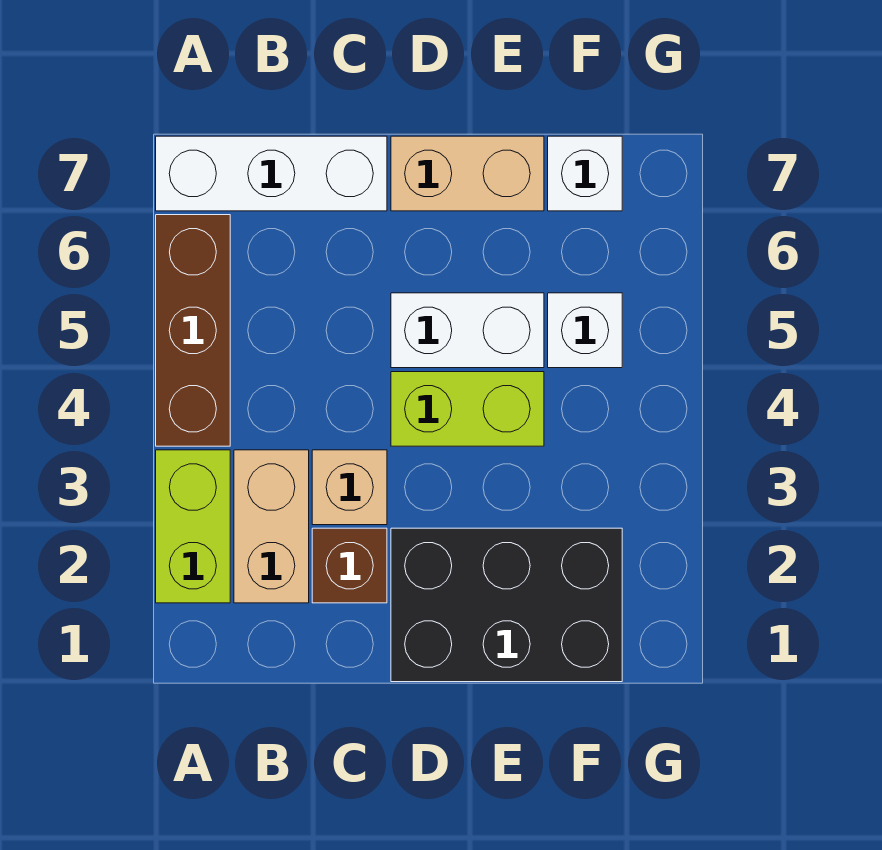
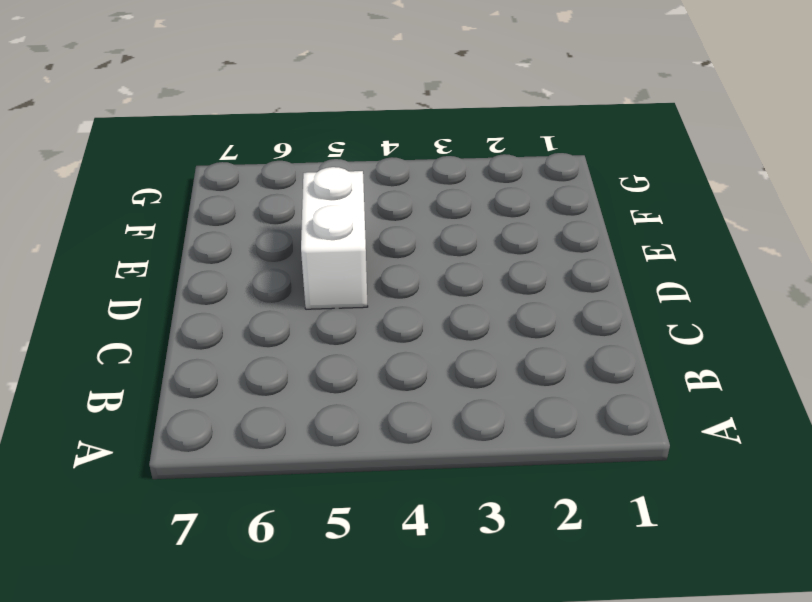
none -> lime brick A2:A3 level 1
none -> brown brick A4:A6 level 1
none -> white brick A7:C7 level 1

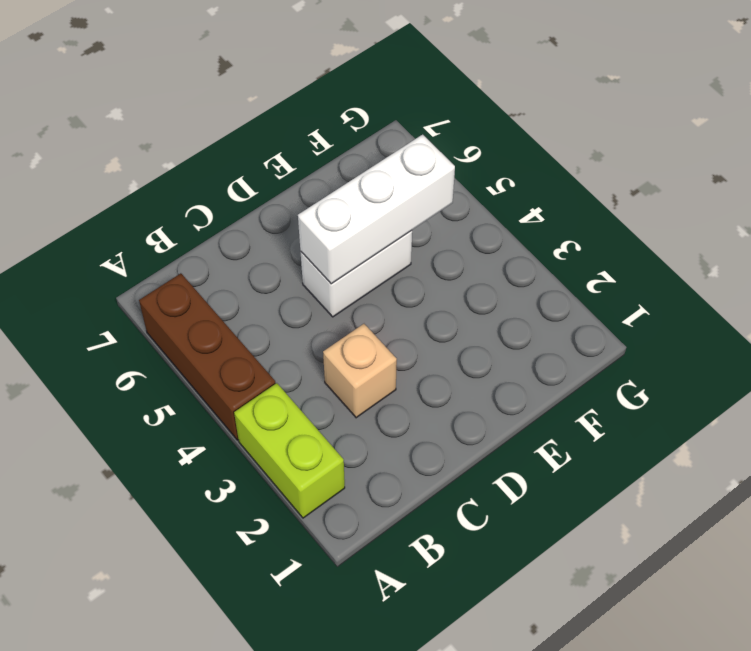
white brick D5:F5 level 2 -> white brick A7:C7 level 1
none -> tan brick B2:B3 level 1
none -> brown brick C2 level 1
none -> black brick D1:F2 level 1

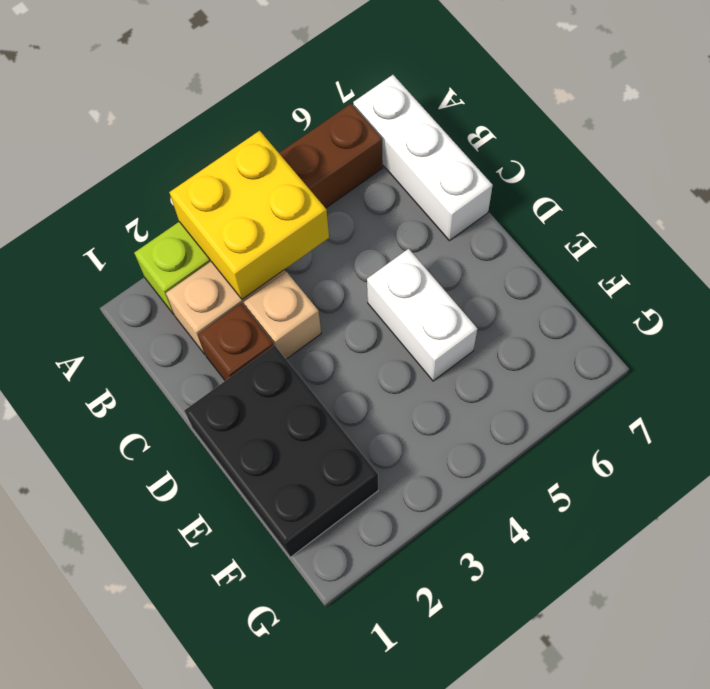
yellow brick A3:B4 level 2 -> none
none -> lime brick D4:E4 level 1
none -> tan brick D7:E7 level 1
none -> white brick F5 level 1

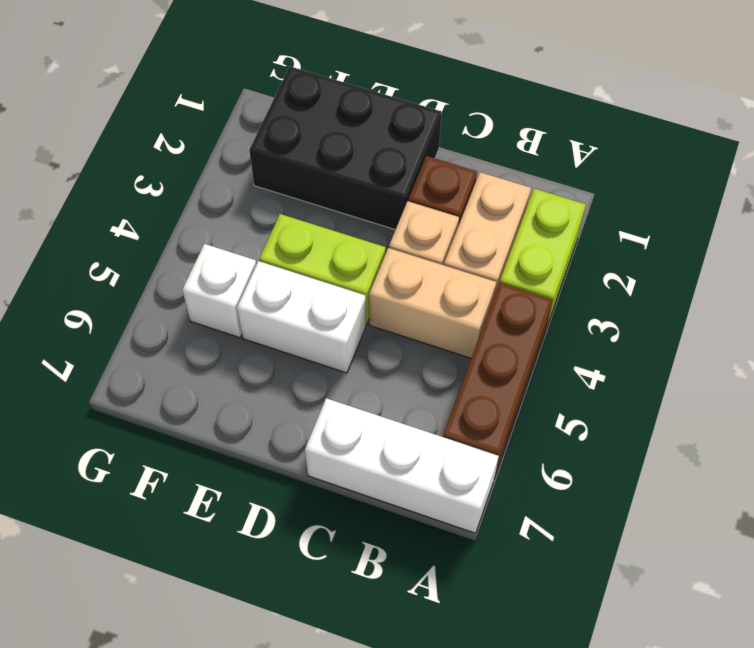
tan brick B4:C4 level 1 -> tan brick D7:E7 level 1
none -> white brick F7 level 1

